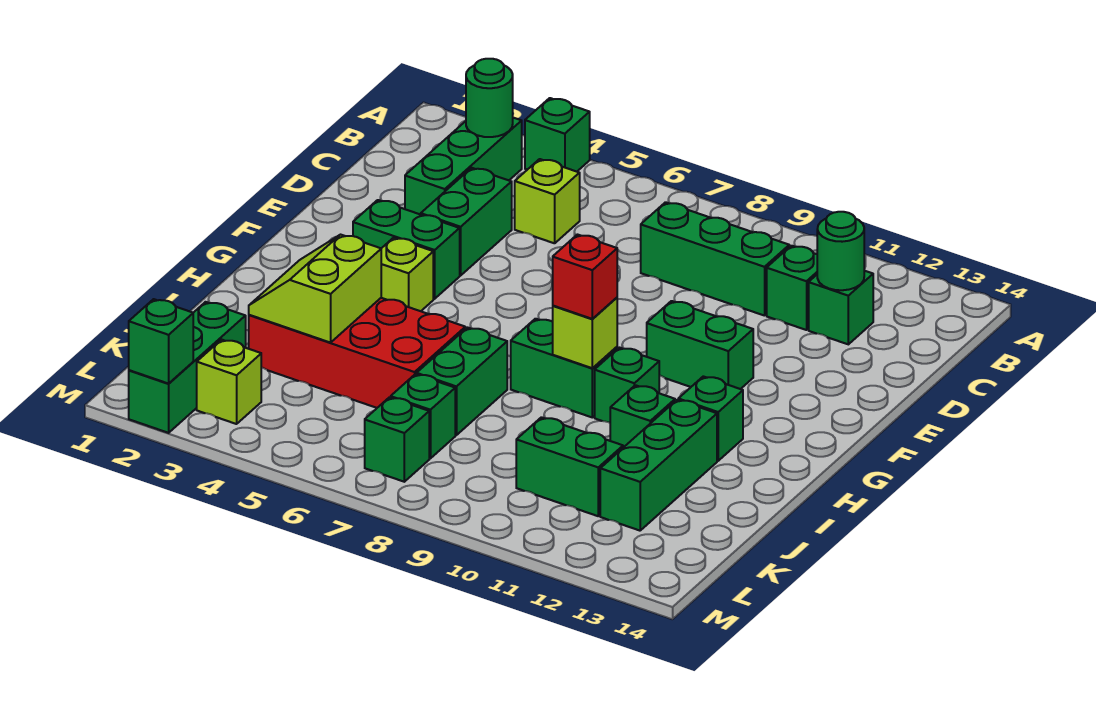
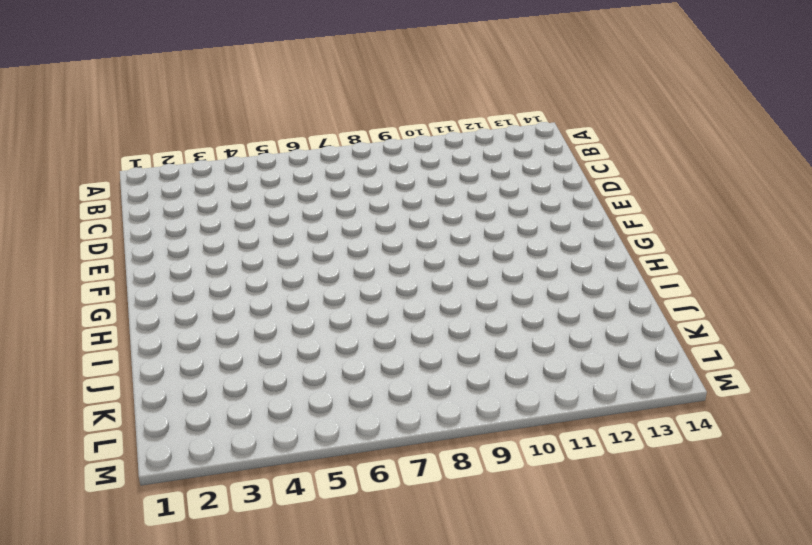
none -> green brick A4 level 1
none -> green brick B3:D3 level 1
none -> lime brick C5 level 1

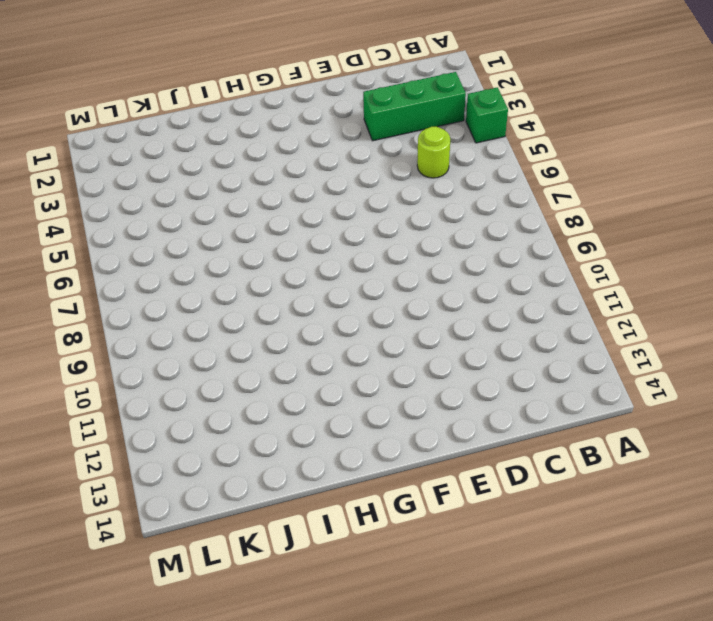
lime round brick C5 level 1 -> lime brick C5 level 1
none -> green brick C8:C10 level 1
none -> green brick C11 level 1
none -> green brick C12 level 1

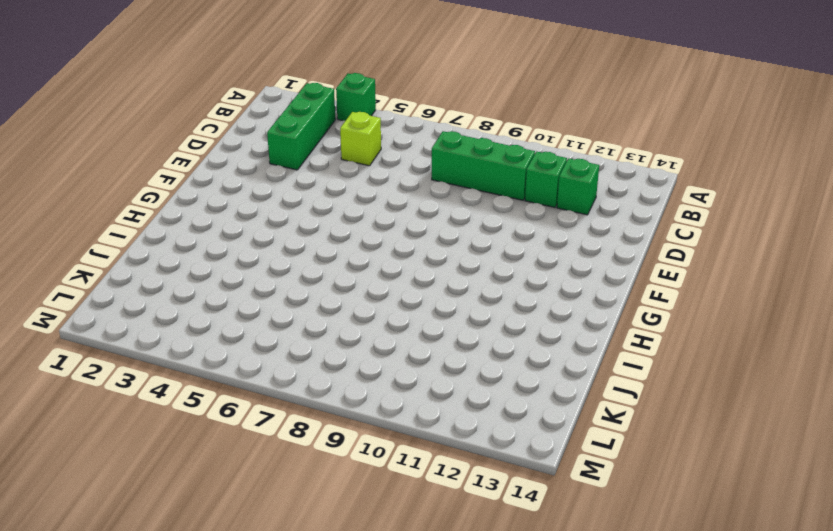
none -> green brick D4:E4 level 1
none -> green brick F3:F4 level 1
none -> green brick F10:F11 level 1

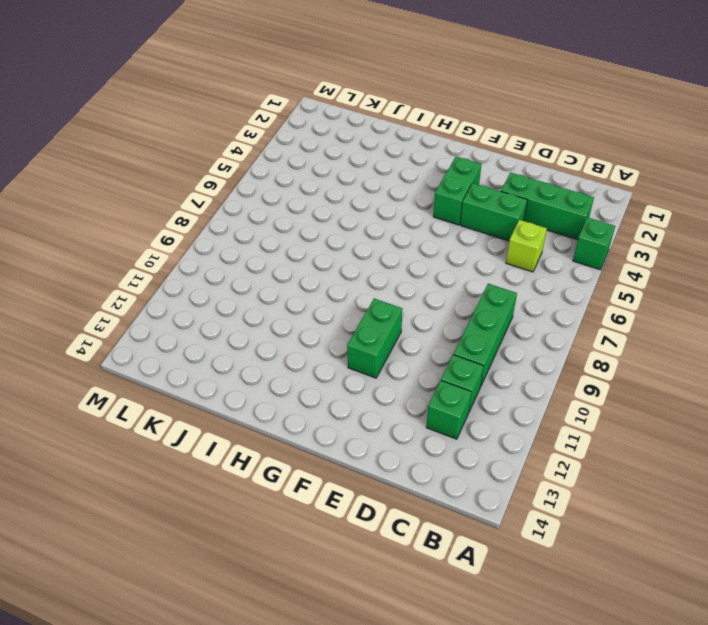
none -> lime brick G4 level 1
none -> green brick H8:H9 level 1
none -> green brick H10 level 1

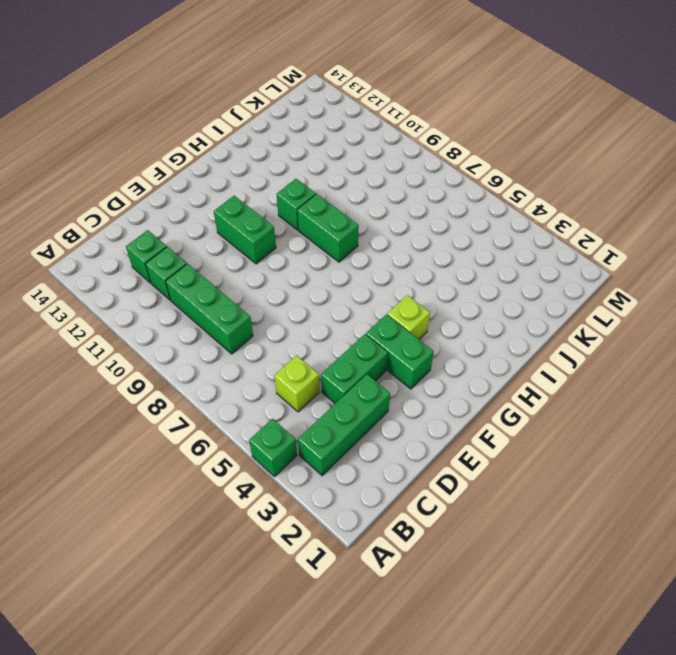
none -> green brick H12 level 1
none -> red brick I3:J6 level 1
none -> green brick I7:J7 level 1

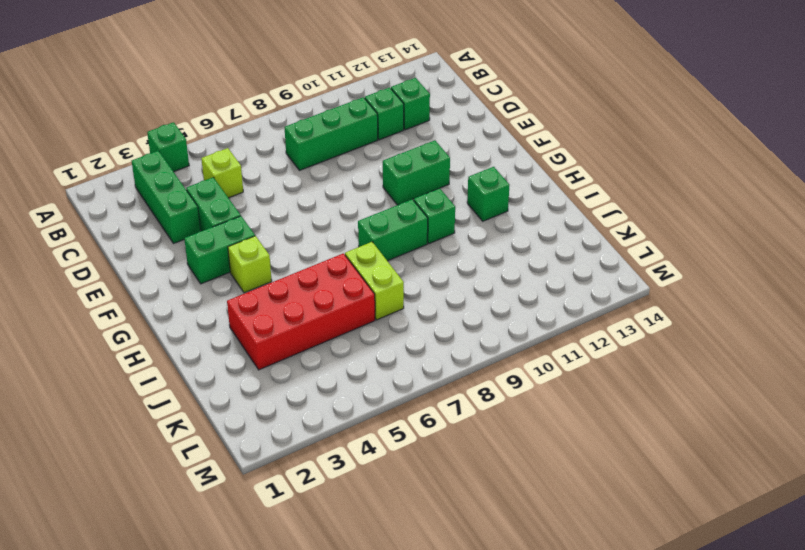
lime brick I7:J7 level 1 -> green brick I7:J7 level 1
none -> green brick I11 level 1
none -> green brick I12:K12 level 1
none -> green brick K2:M2 level 1

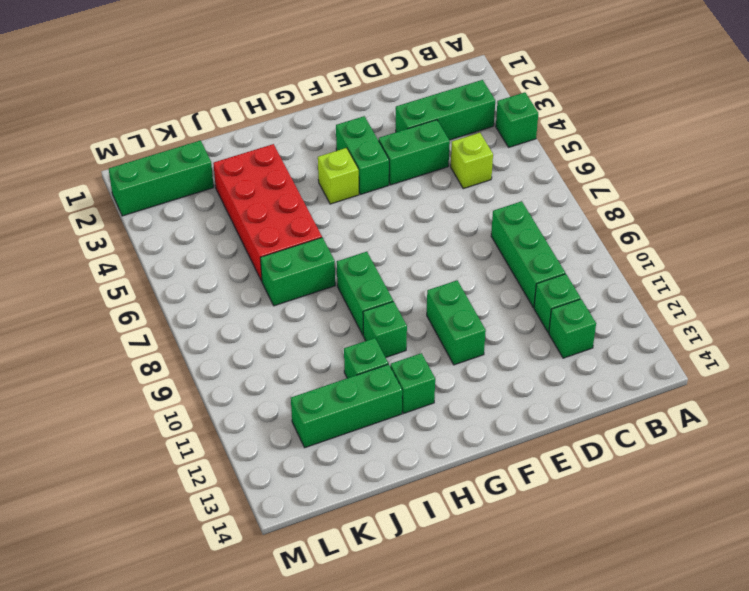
none -> green brick K7 level 1
none -> green brick K10:K11 level 1
none -> lime brick L3 level 1

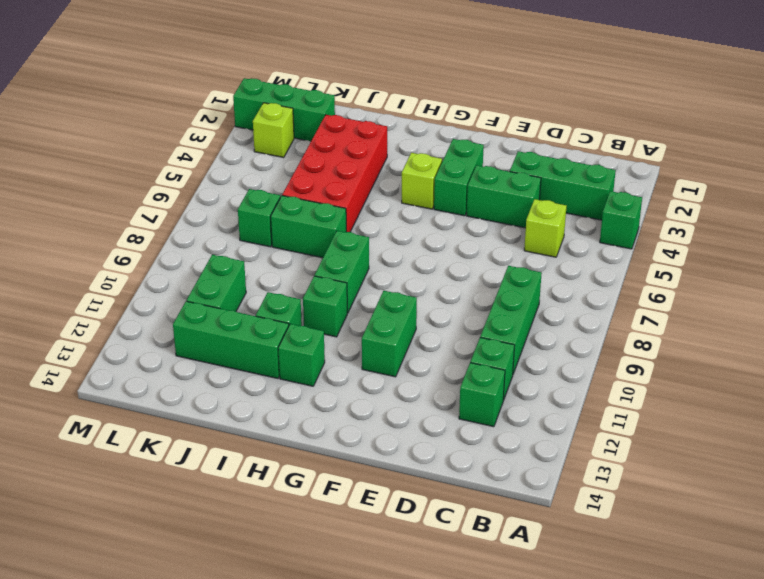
none -> green brick L7 level 1
none -> green round brick B3 level 2
none -> green round brick C12 level 2

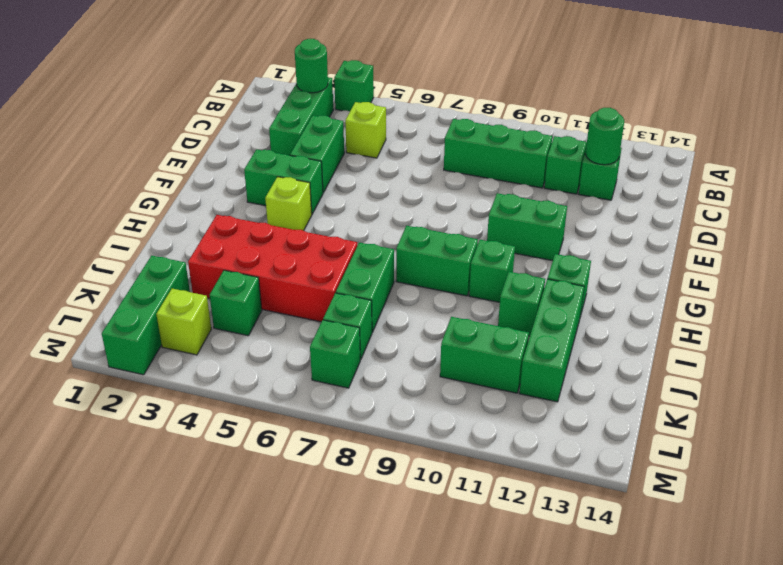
green brick K4 level 1 -> green brick M2 level 2
none -> lime brick H9 level 2
none -> lime slope I3:J4 level 2 top 4
none -> red brick H9 level 3

